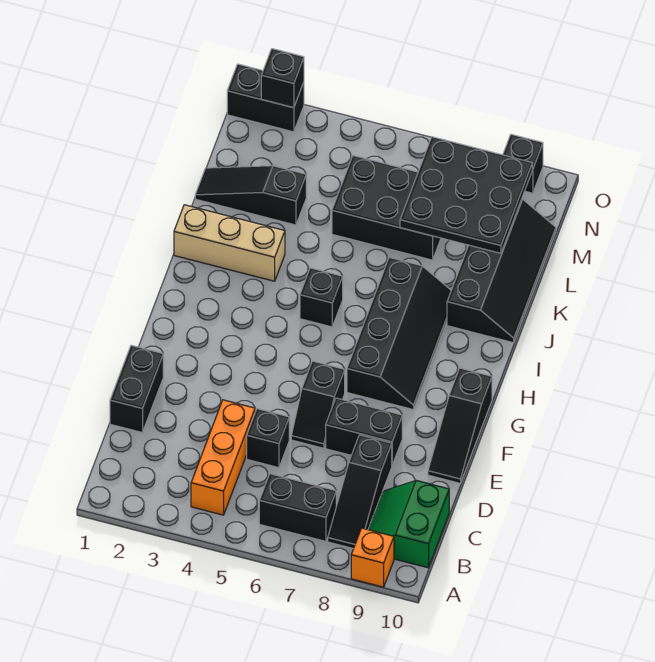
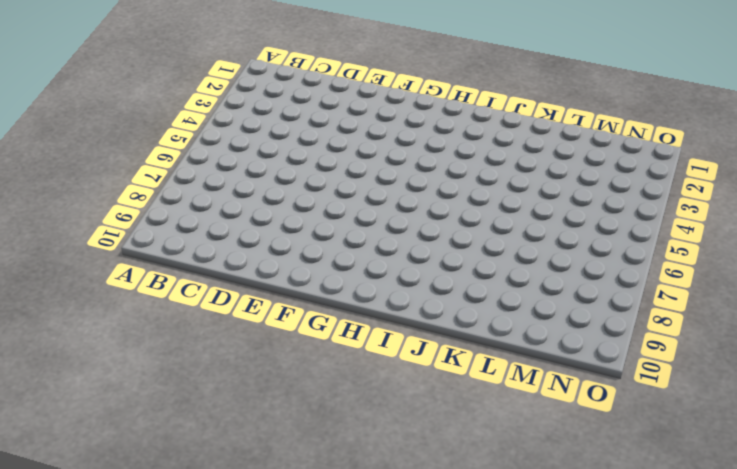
none -> orange brick A9 level 1
none -> orange brick B4:D4 level 1
none -> black brick B6:B7 level 1

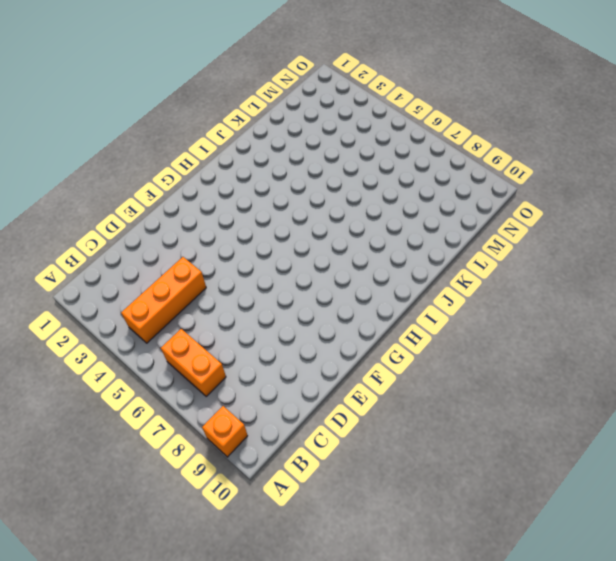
orange brick B6:B7 level 1 -> black brick B6:B7 level 1
none -> black slope B8:D8 level 1 top D
none -> green slope B9:C10 level 1 top 10
none -> black brick D1:E1 level 1

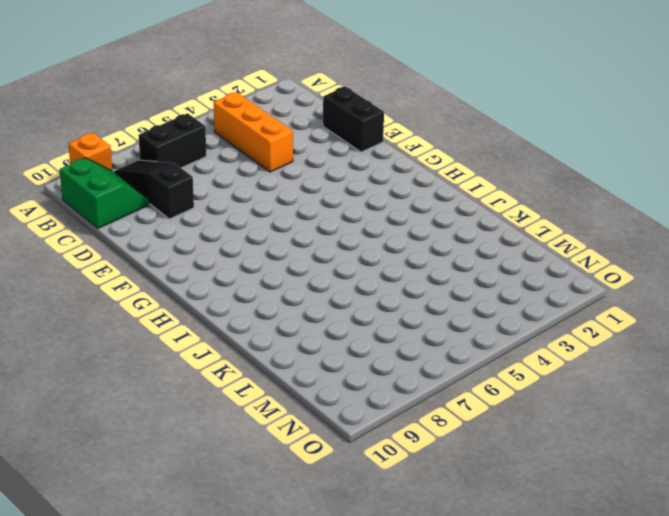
none -> black brick D5 level 1
none -> black slope E6:F6 level 1 top F
none -> black brick E7:E8 level 1

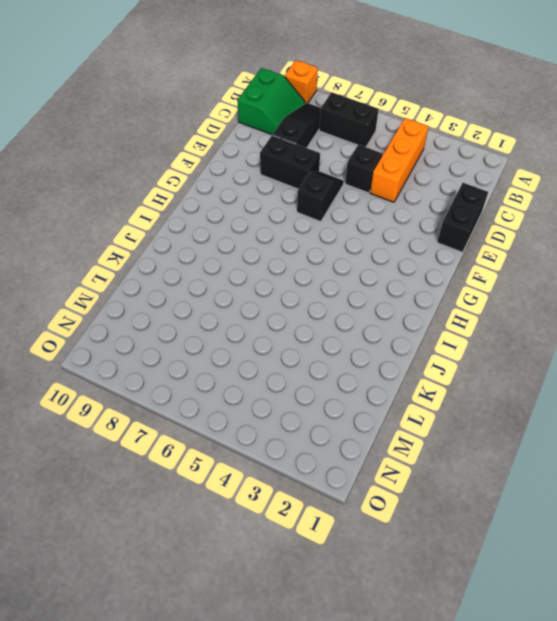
none -> black slope E10:G10 level 1 top G
none -> black slope G7:J8 level 1 top 7
none -> black brick I5 level 1

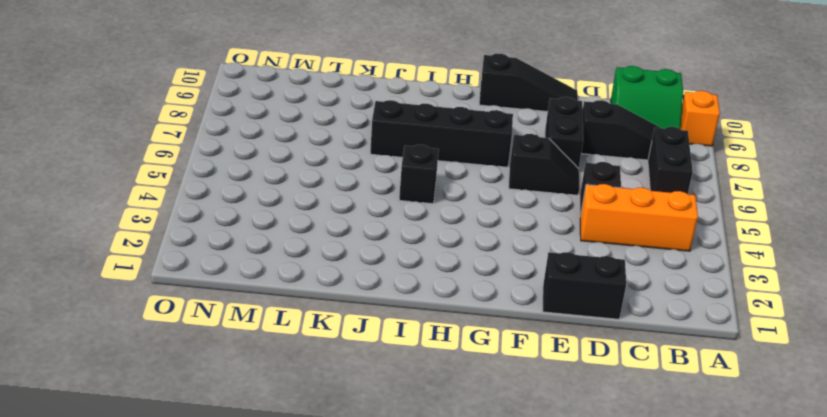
none -> tan brick J1:J3 level 1
none -> black slope J9:M10 level 1 top 9
none -> black slope L1:L3 level 1 top 3

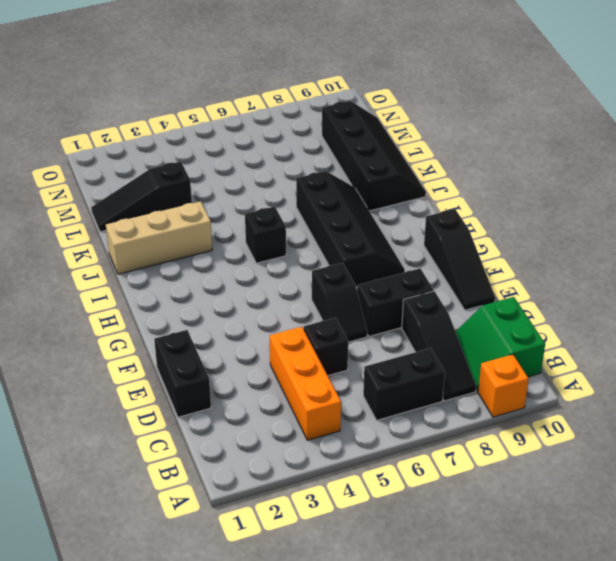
none -> black brick L5:M7 level 1
none -> black brick O1:O2 level 1
none -> black brick O9 level 1

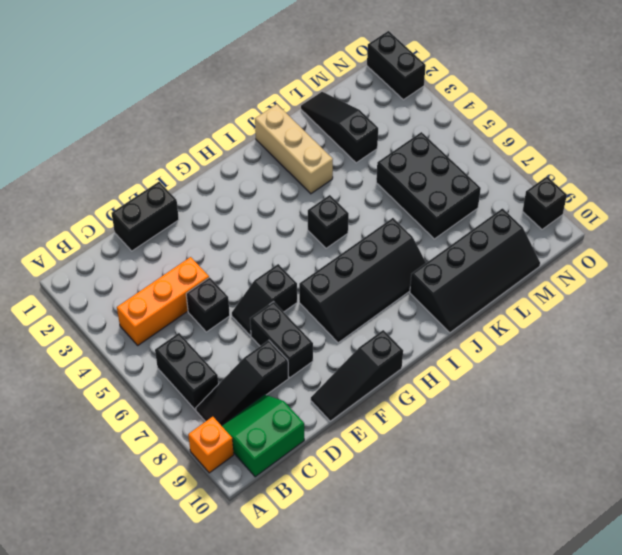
none -> black plate L7:N9 level 2
none -> black brick O2 level 2

